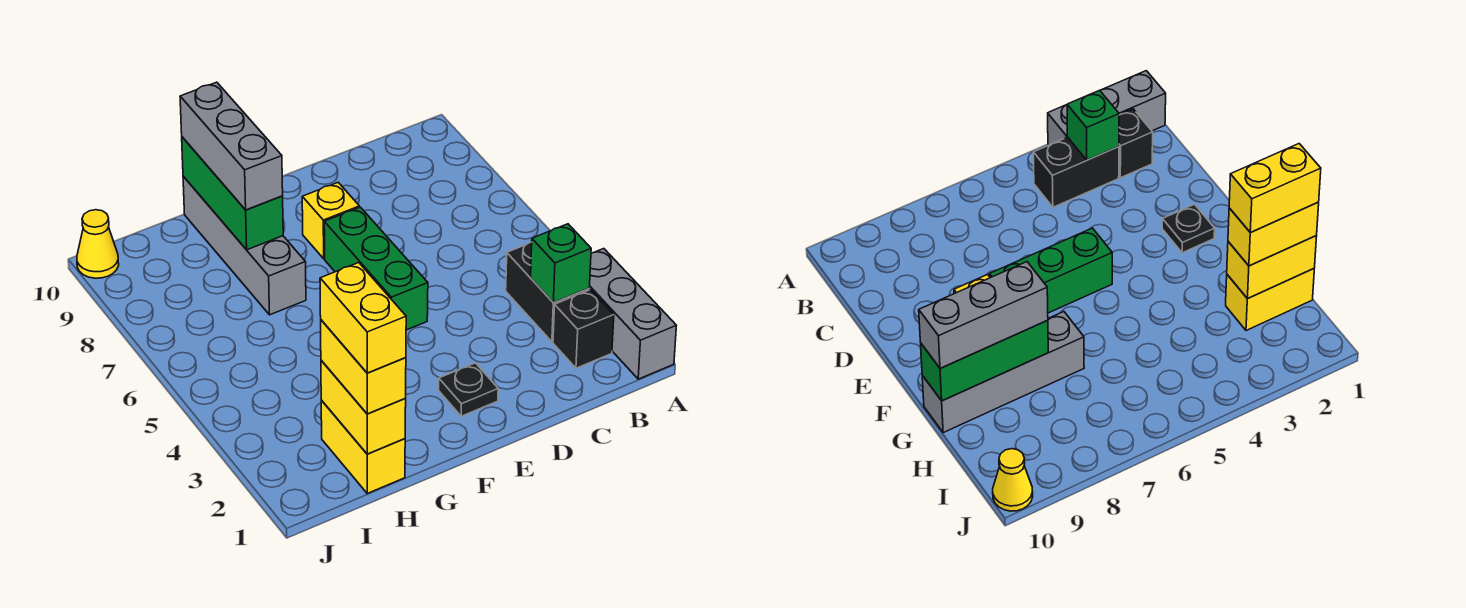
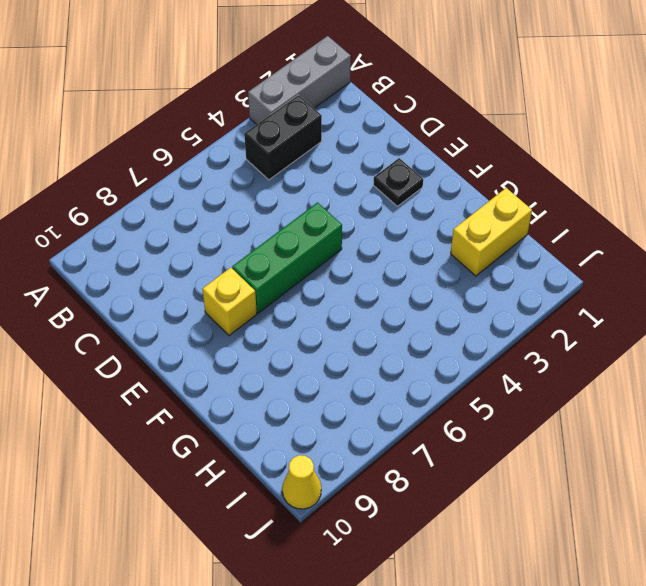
none -> black brick B2 level 1
none -> grey brick G7:G10 level 1
none -> green brick B3 level 2

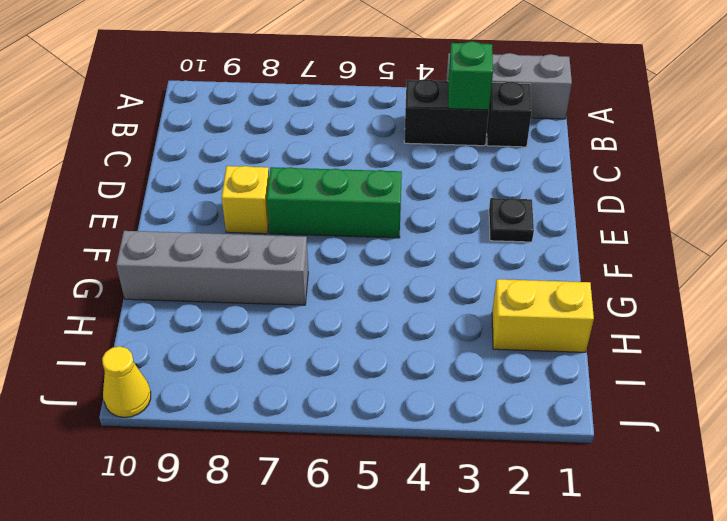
none -> green brick G8:G10 level 2
none -> yellow brick H1:H2 level 2
none -> grey brick G8:G10 level 3

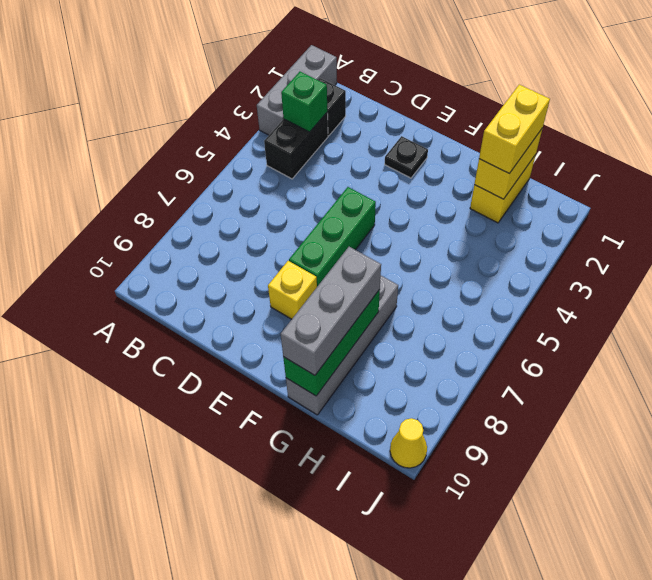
none -> yellow brick H1:H2 level 4

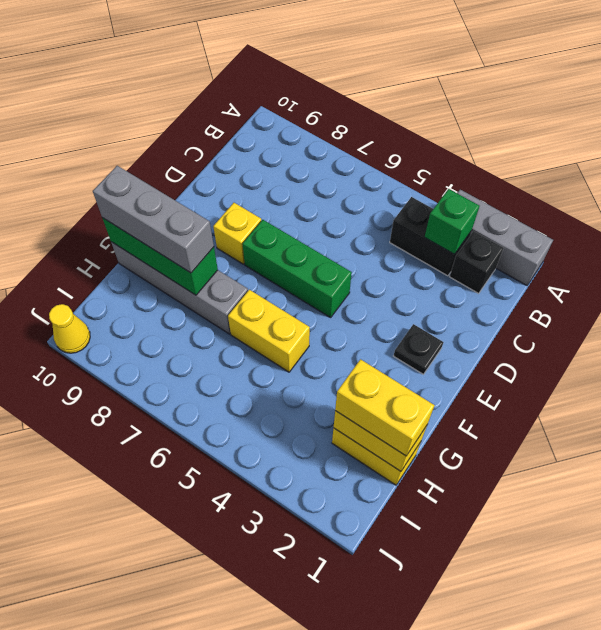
yellow brick G5:G6 level 1 -> yellow brick H1:H2 level 4

